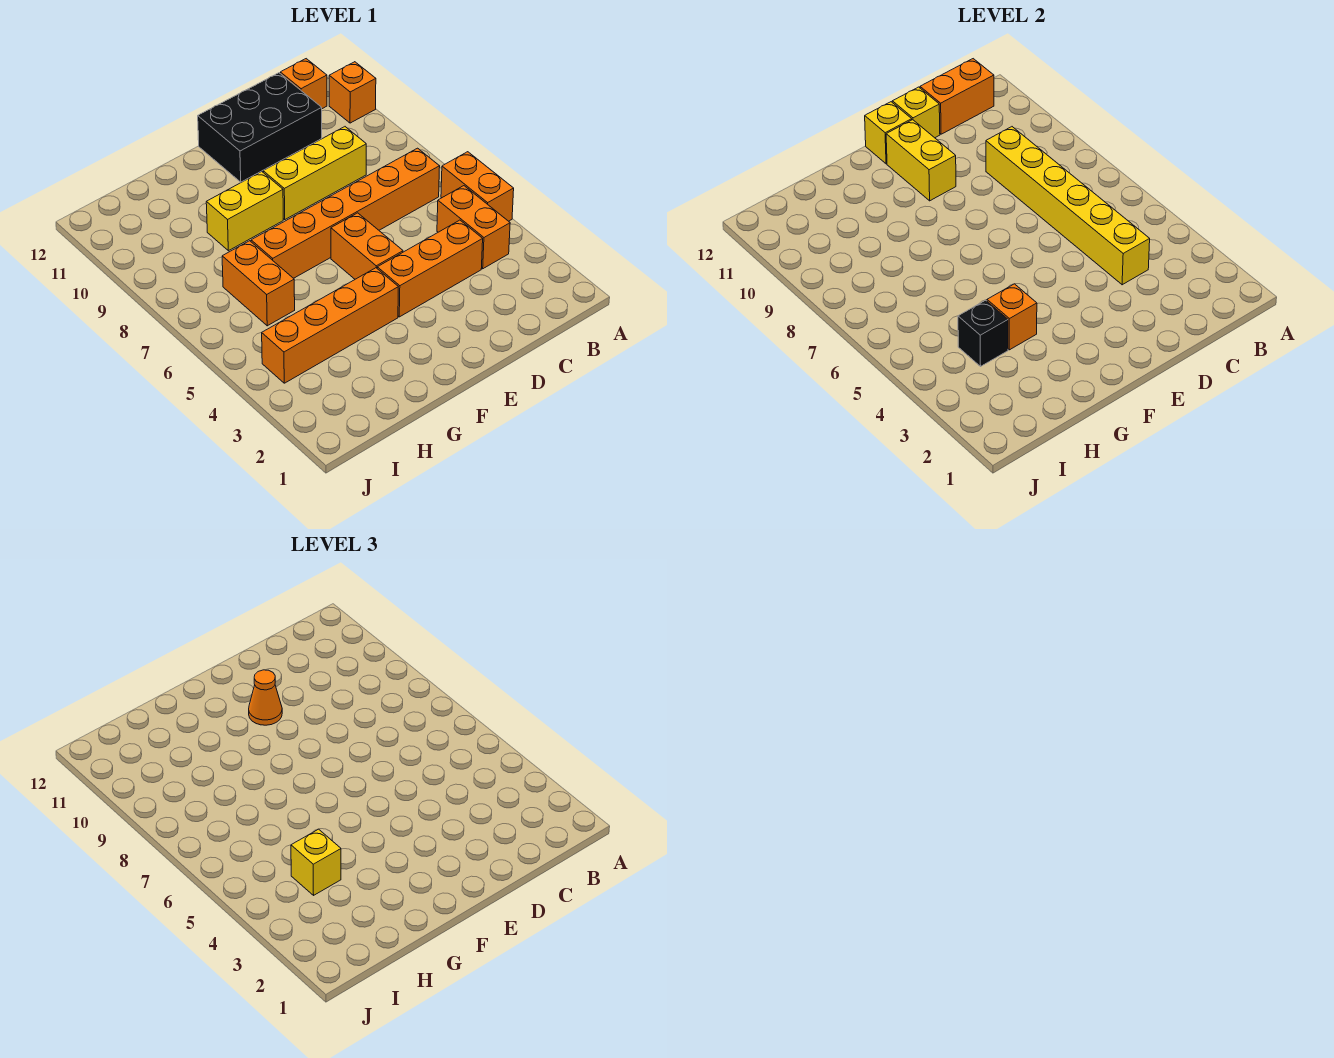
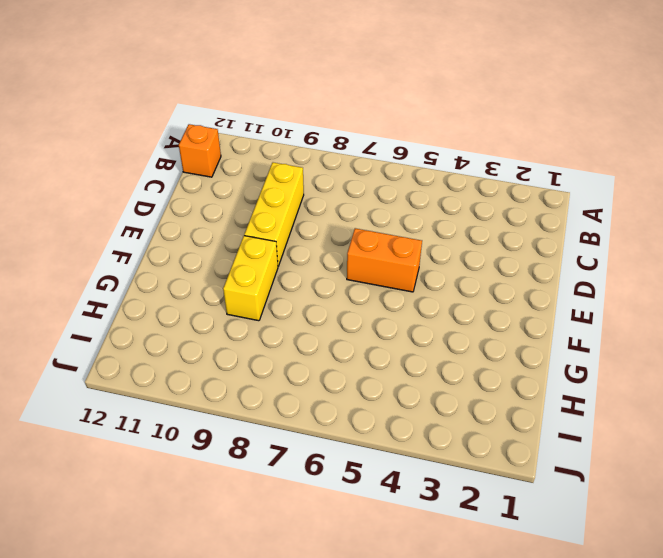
none -> orange brick A5:A6 level 1
none -> orange brick A11 level 1
none -> orange brick B4:B5 level 1

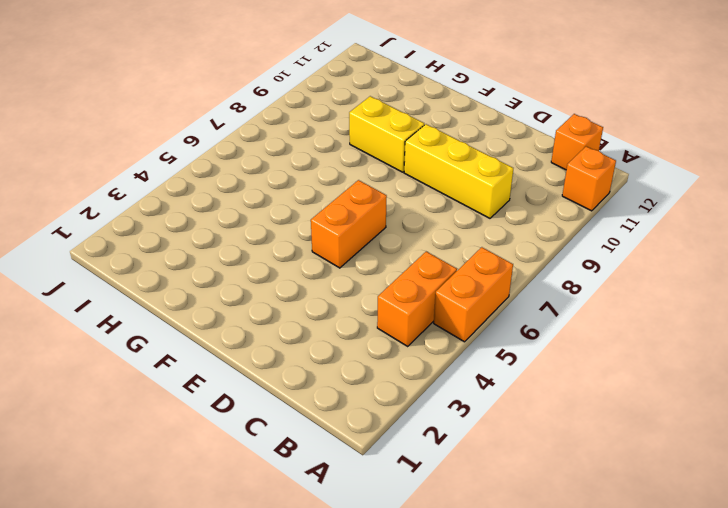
none -> orange brick B7:G7 level 1
none -> orange brick C4:E4 level 1
none -> black brick C11:E12 level 1

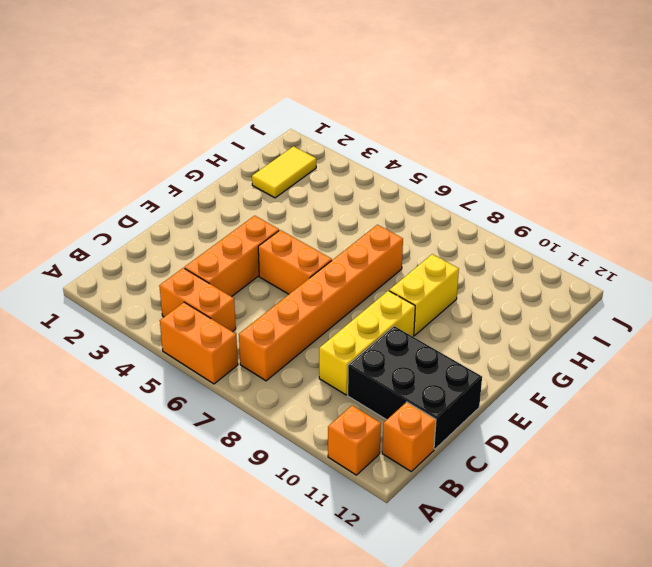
black brick C10:D12 level 1 -> black brick C11:E12 level 1
yellow tile H2:I2 level 1 -> none
none -> orange brick F4:I4 level 1
none -> orange brick H6:H7 level 1
none -> orange brick B12:C12 level 2

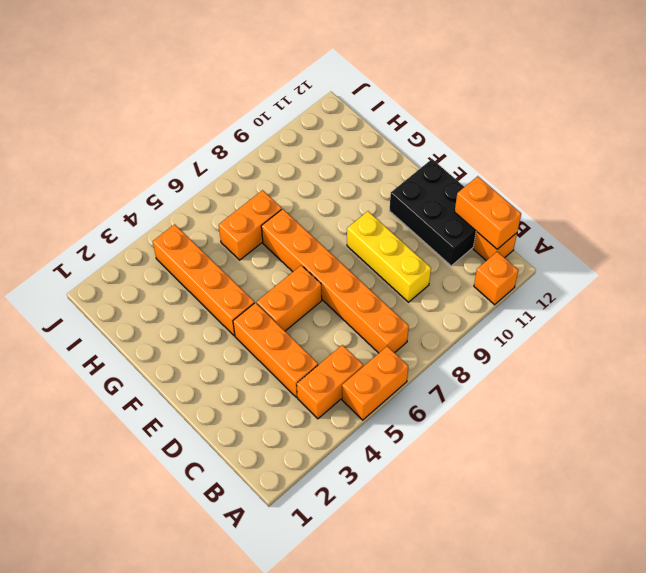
none -> yellow brick F9:G9 level 1
none -> yellow brick C4:C9 level 2
none -> yellow brick D12 level 2

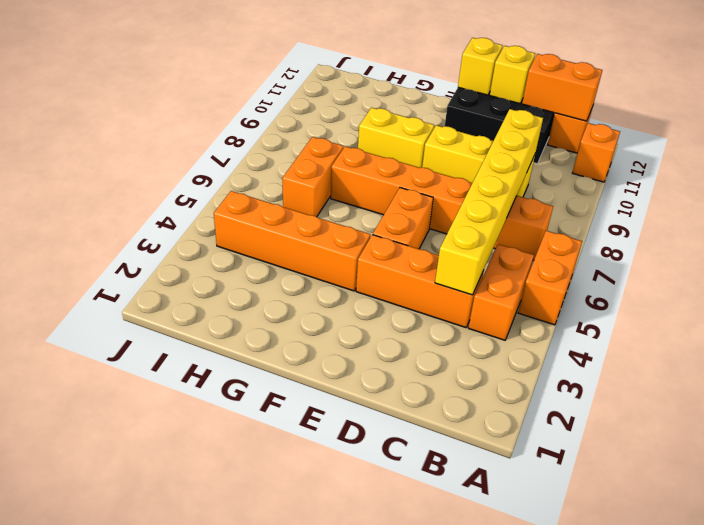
none -> yellow brick E10:E11 level 2
none -> orange brick G4 level 2
none -> black brick H4 level 2

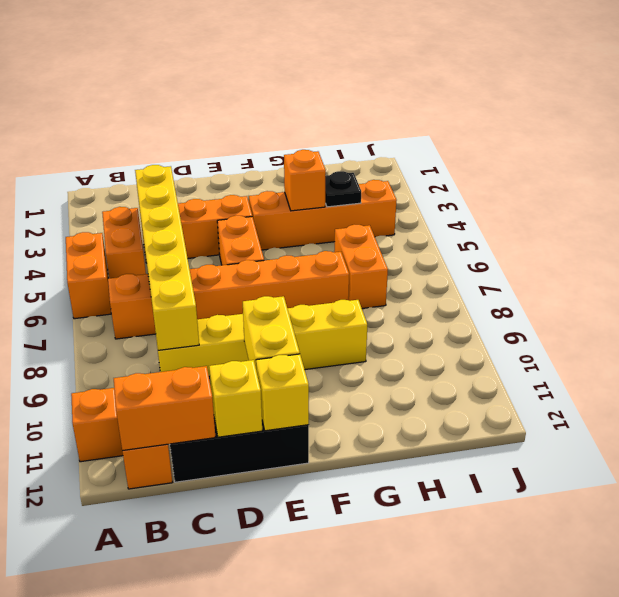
black plate H4 level 2 -> black brick H4 level 2
none -> orange cone E10 level 3
none -> yellow brick H4 level 3

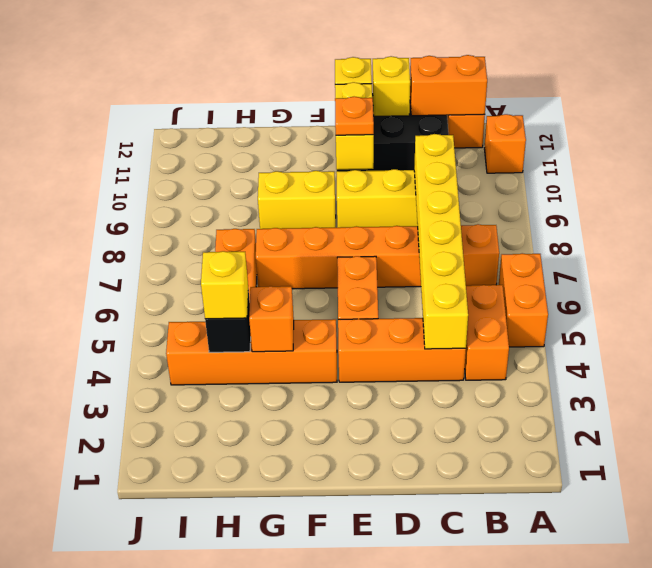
orange plate E10 level 3 -> orange cone E10 level 3

